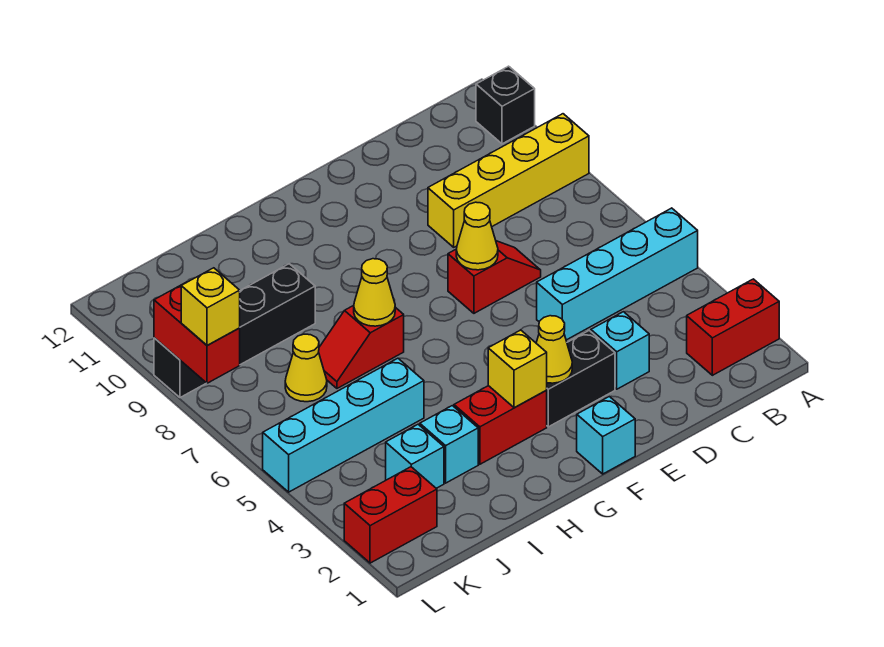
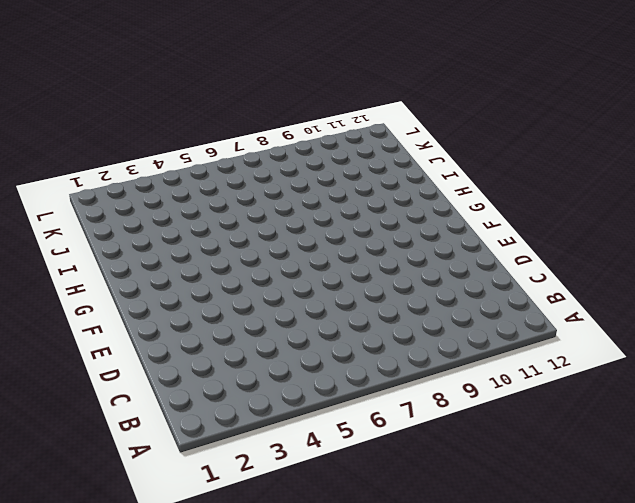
none -> red brick A2:B2 level 1
none -> cyan brick A5:D5 level 1
none -> yellow brick A9:D9 level 1

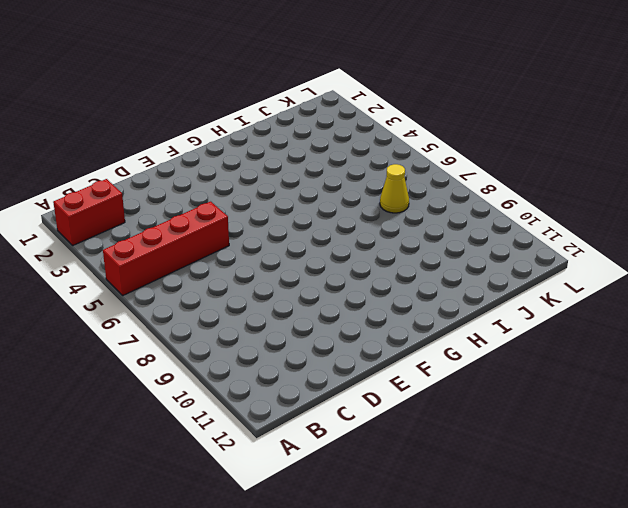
red brick A5:D5 level 1 -> cyan brick A5:D5 level 1
none -> yellow brick A9:D9 level 1
none -> black brick A11 level 1
none -> cyan brick D3 level 1

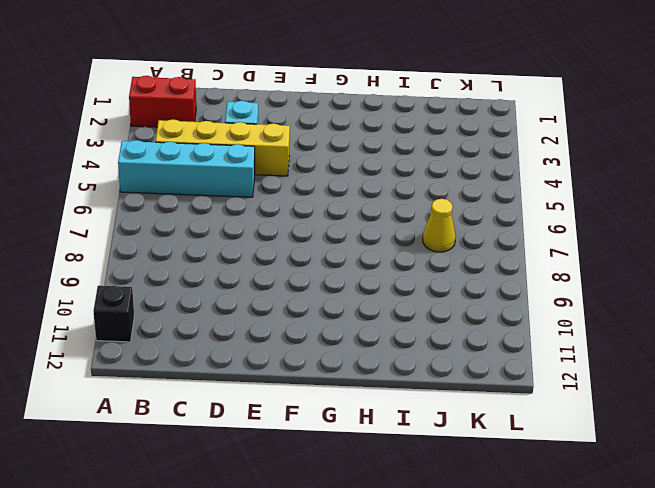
yellow brick B4:E4 level 1 -> yellow brick A9:D9 level 1
none -> red slope D7:E7 level 1 top E
none -> black brick E3:F3 level 1
none -> cyan brick F1 level 1

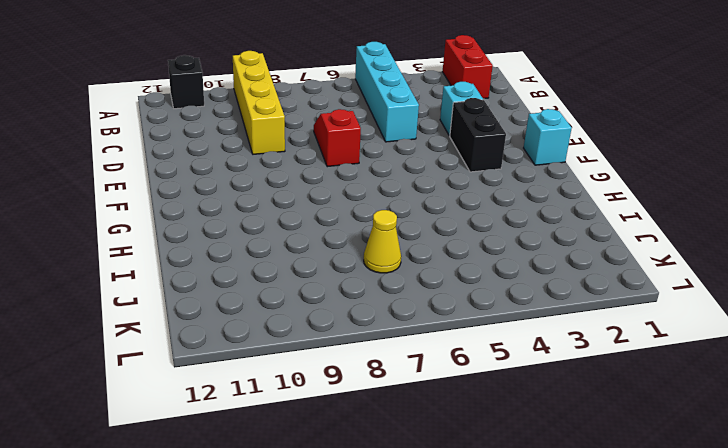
none -> red brick G3:H3 level 1
none -> red slope H7:I7 level 1 top H
none -> cyan brick I3 level 1

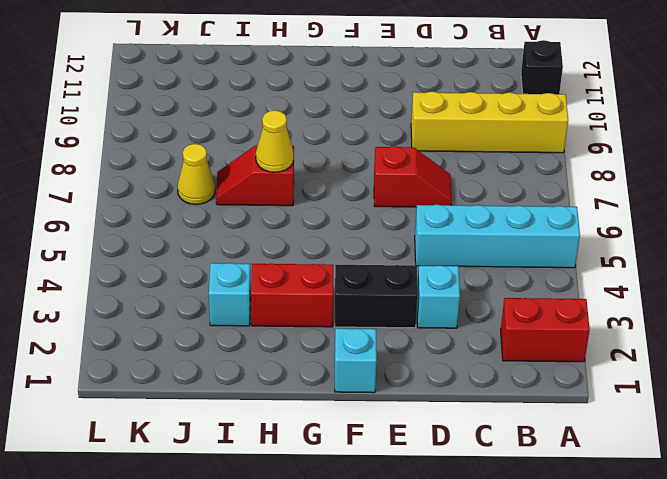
none -> cyan brick I5:L5 level 1
none -> black brick I9:L9 level 1
none -> cyan brick J3 level 1

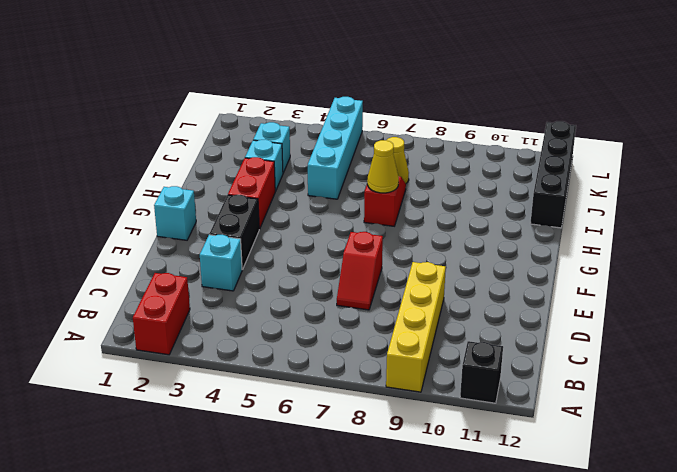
black brick I12:L12 level 1 -> black brick I9:L9 level 1
none -> cyan brick A5:D5 level 1
none -> red brick K2:L2 level 1
none -> yellow cone E7 level 2

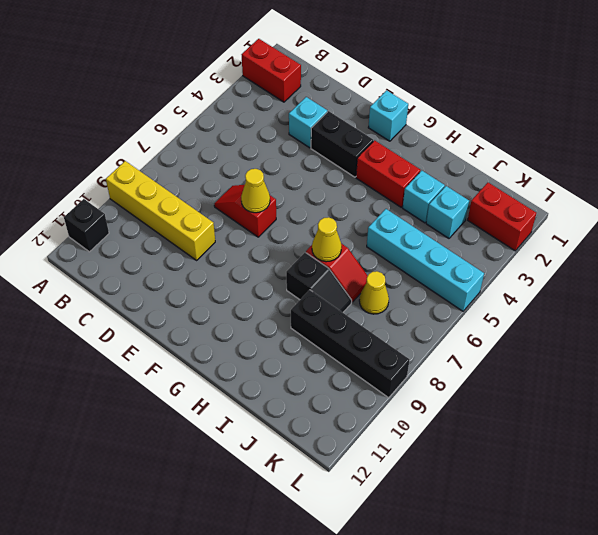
black slope H8:I8 level 1 top H -> none
none -> cyan brick A5:D5 level 1
none -> yellow cone F3 level 2
none -> yellow brick G3 level 2

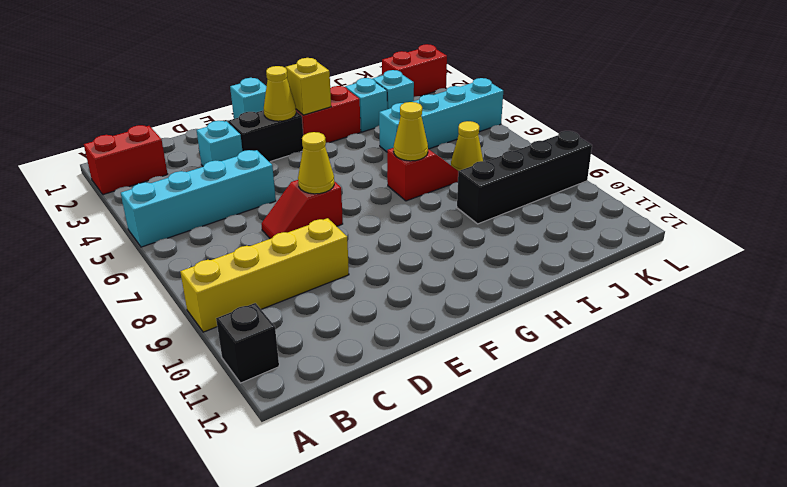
none -> red brick L8:L9 level 2
none -> yellow brick L8 level 3

